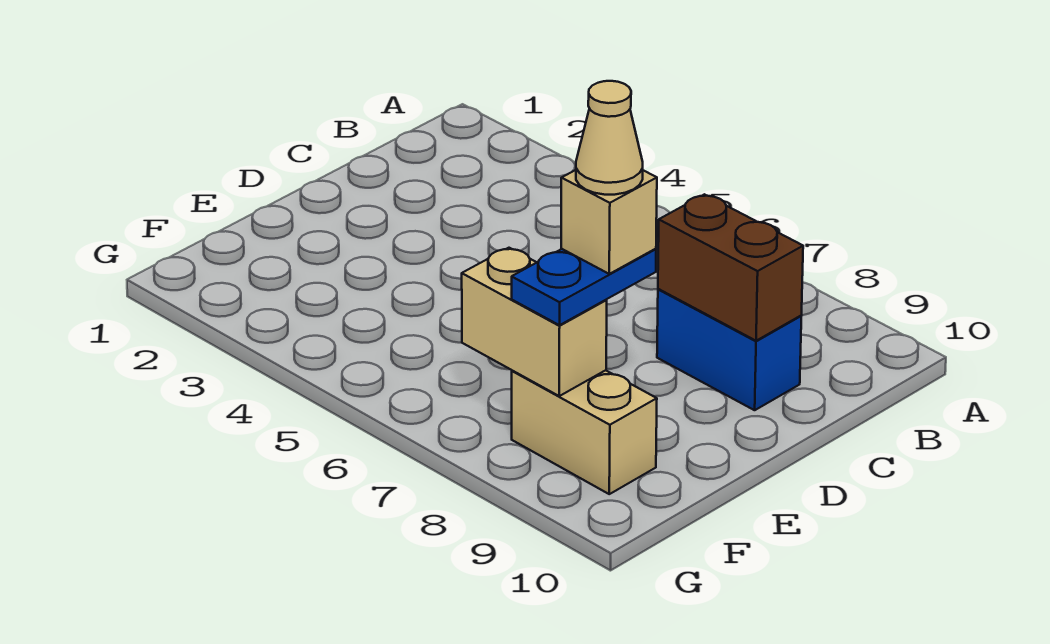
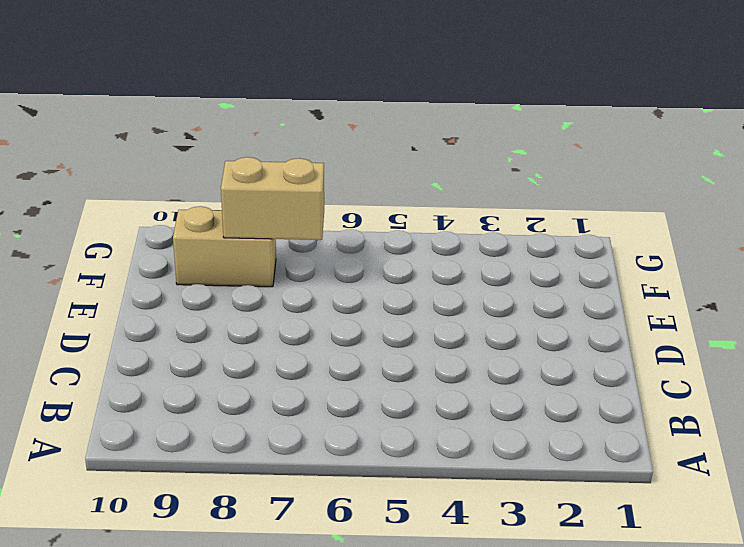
none -> blue brick C8:C9 level 1
none -> brown brick C8:C9 level 2

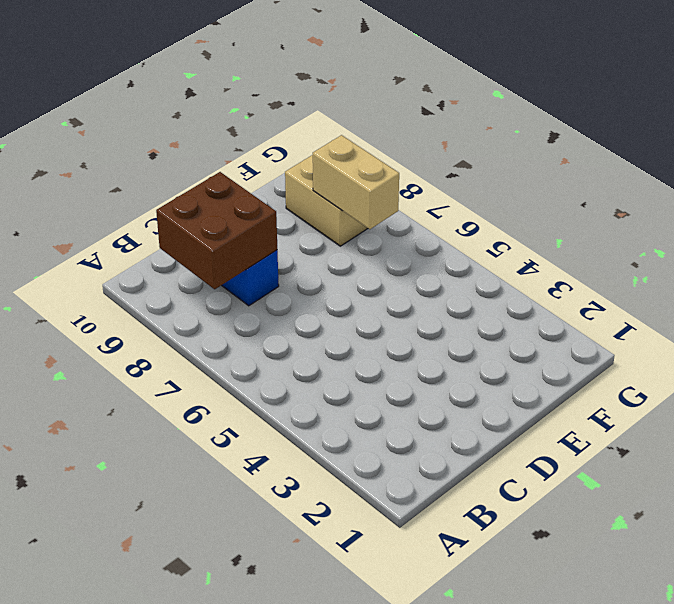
brown brick B8:C9 level 2 -> brown brick C8:C9 level 2
none -> blue plate E8:F8 level 3
none -> tan brick E8 level 4

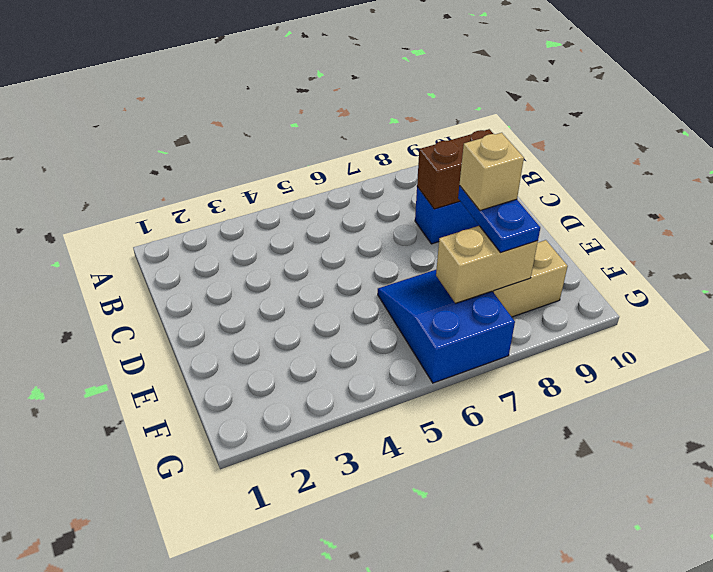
blue slope E6:G7 level 1 top G -> none
none -> tan cone E8 level 5

